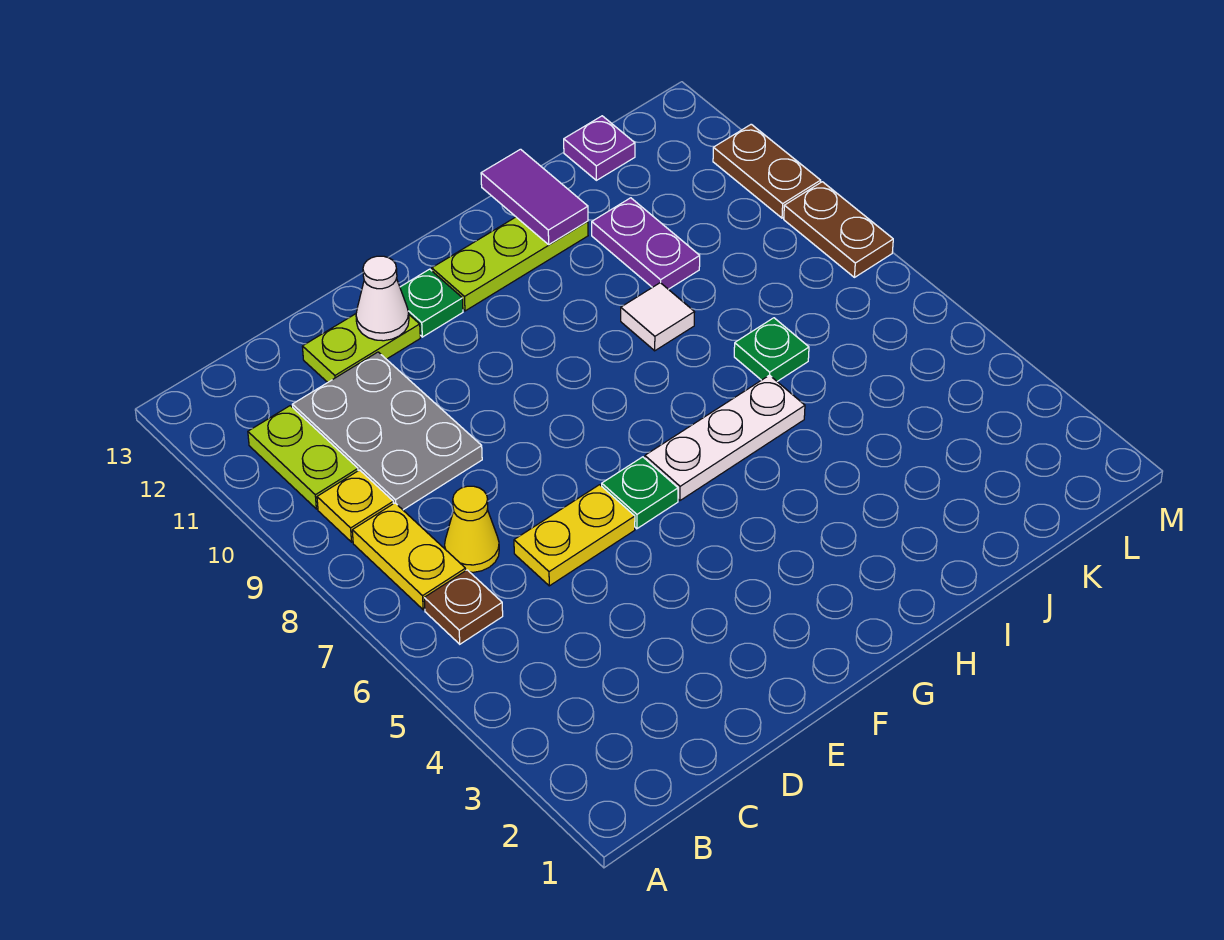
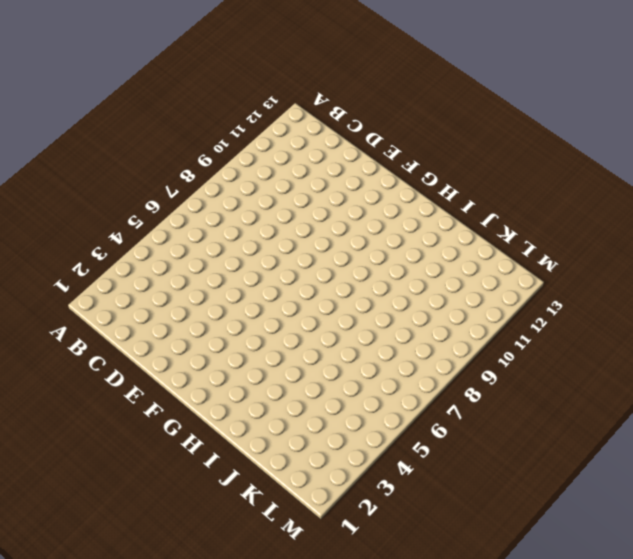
none -> brown plate B6 level 1
none -> yellow plate B7:B8 level 1
none -> yellow plate B9 level 1

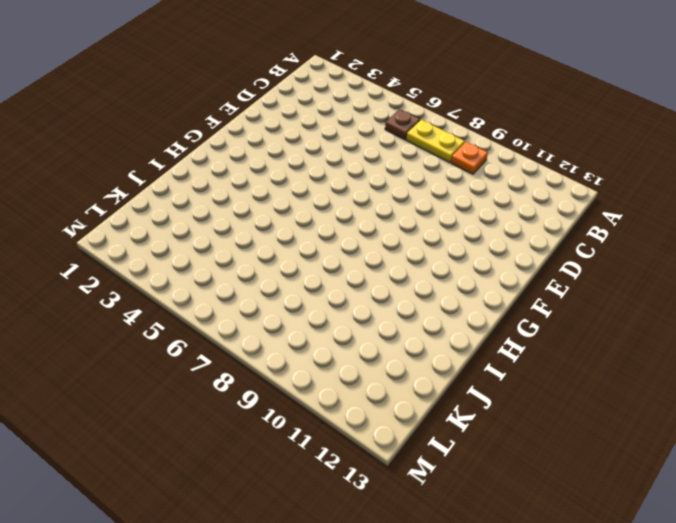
orange plate B9 level 1 -> yellow plate B9 level 1
none -> lime plate B10:B11 level 1
none -> yellow cone C7 level 1
none -> grey plate C9:D11 level 1

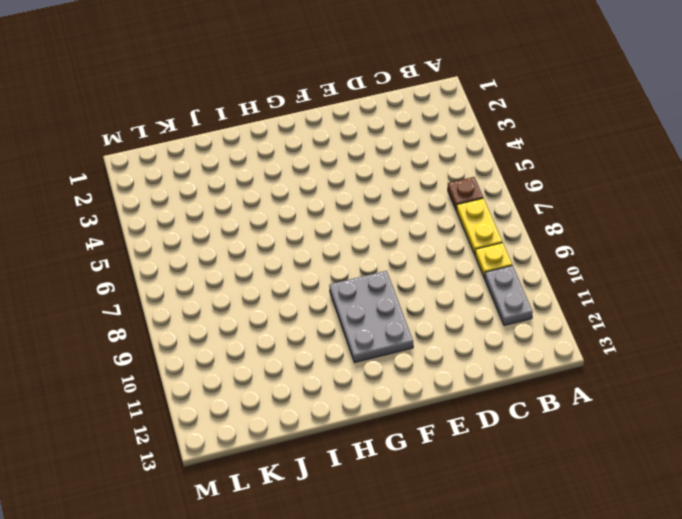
grey plate B10:B11 level 1 -> lime plate B10:B11 level 1
grey plate F9:G11 level 1 -> grey plate C9:D11 level 1
none -> yellow cone C7 level 1
none -> yellow plate D6:E6 level 1
none -> lime plate D12:E12 level 1

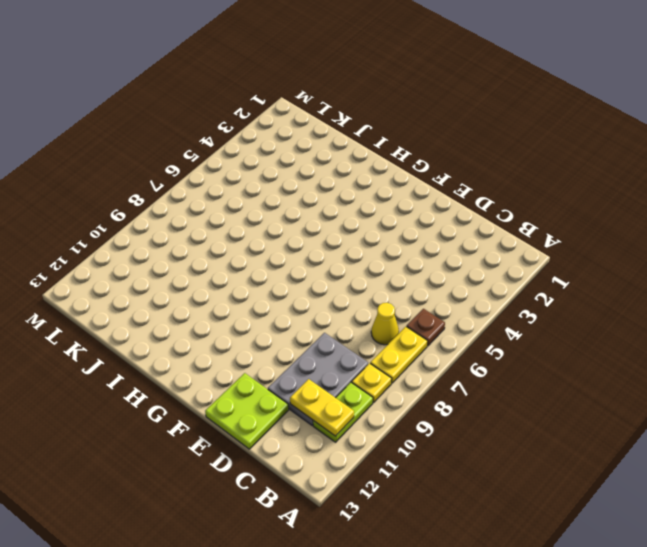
yellow plate B11:C11 level 2 -> yellow plate D6:E6 level 1
lime plate D12:E13 level 1 -> lime plate D12:E12 level 1
none -> green plate F6 level 1
none -> green plate F12 level 1
none -> white plate G6:I6 level 1

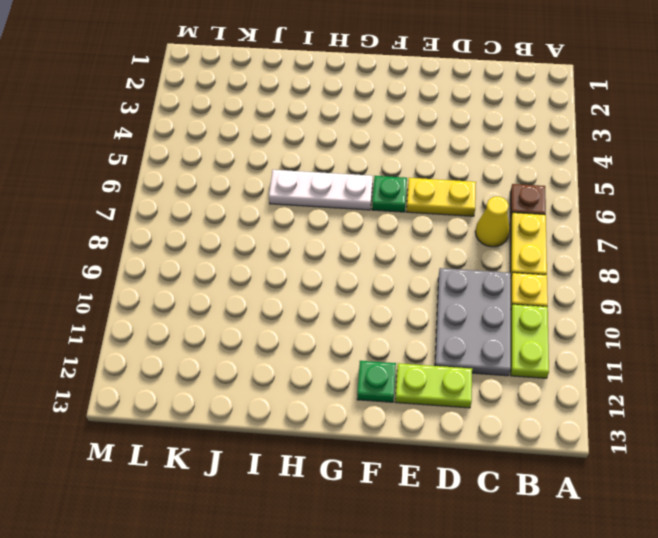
none -> lime plate G12:I12 level 1
none -> white tile I9 level 1
none -> green plate J7 level 1

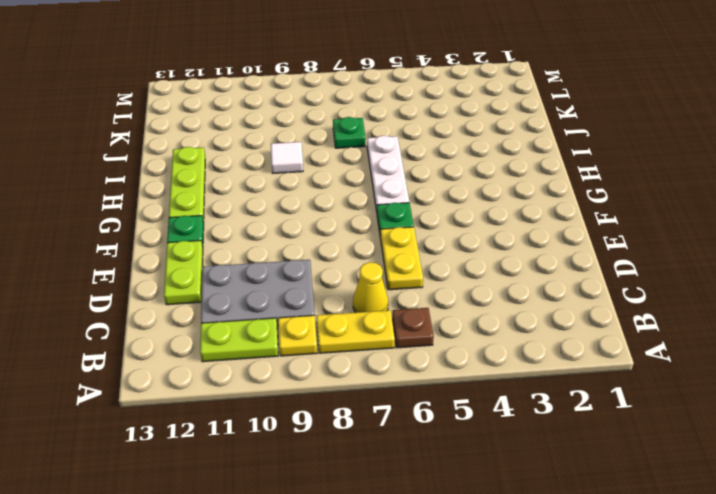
none -> purple plate J10:J11 level 1
none -> purple plate K13 level 1
none -> brown plate M8:M9 level 1

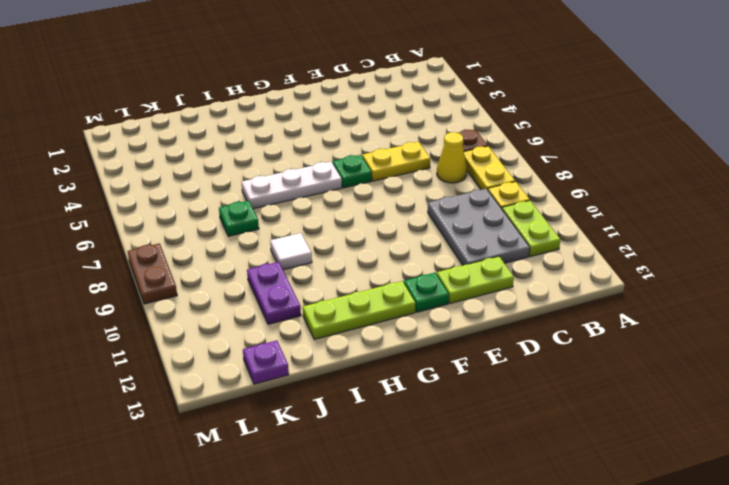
none -> brown plate M10:M11 level 1
none -> white cone E12 level 2
none -> purple tile I12:I13 level 2

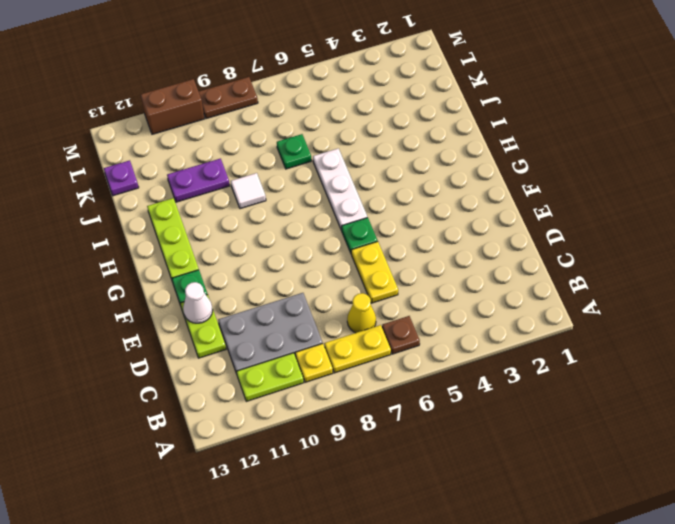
brown brick M10:M11 level 1 -> brown plate M10:M11 level 1
none -> purple tile I12:I13 level 2

